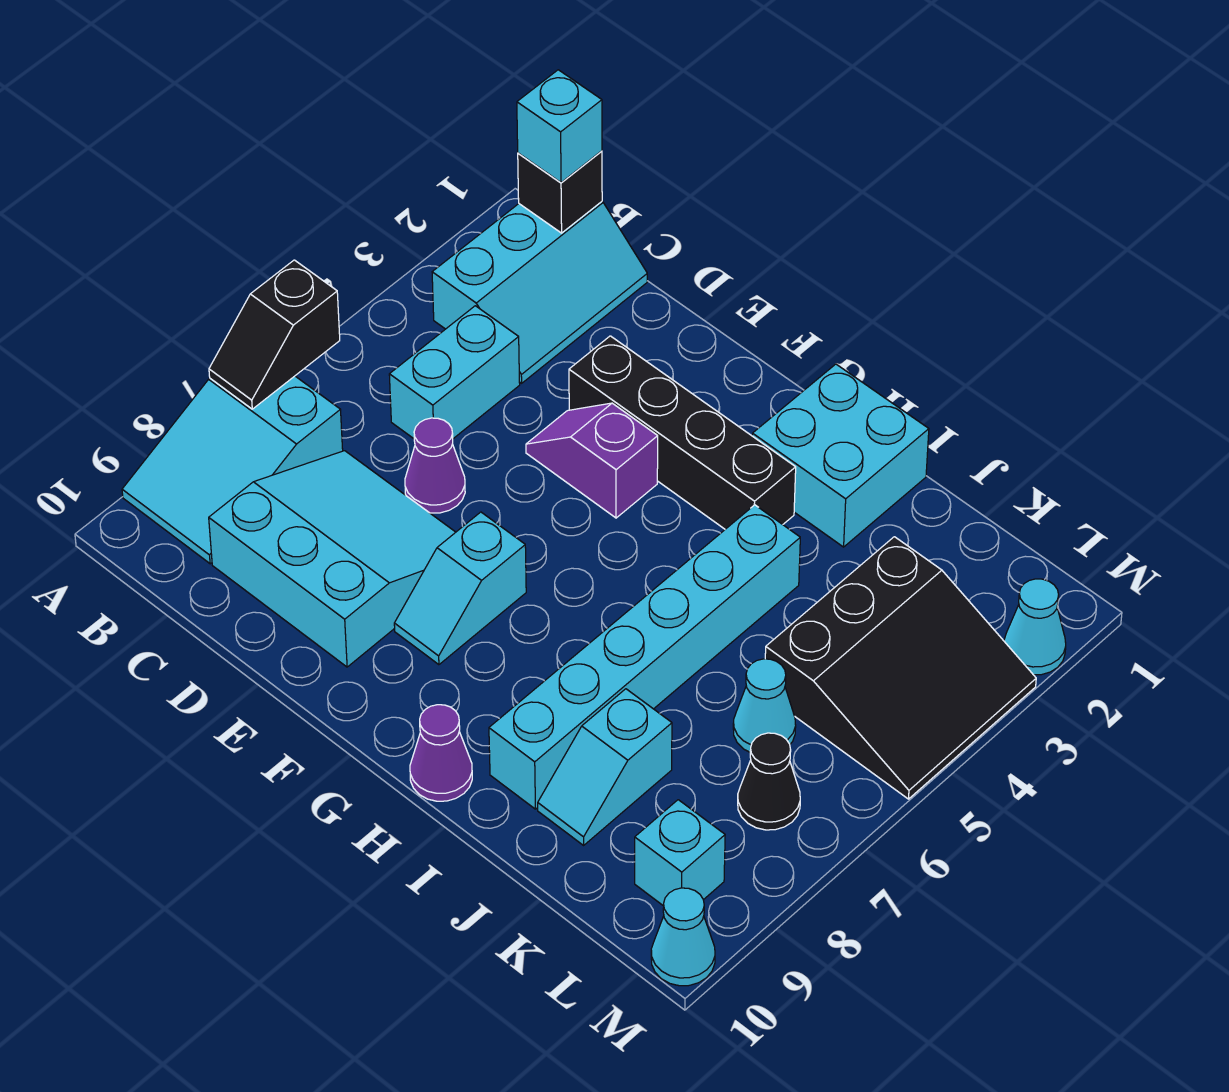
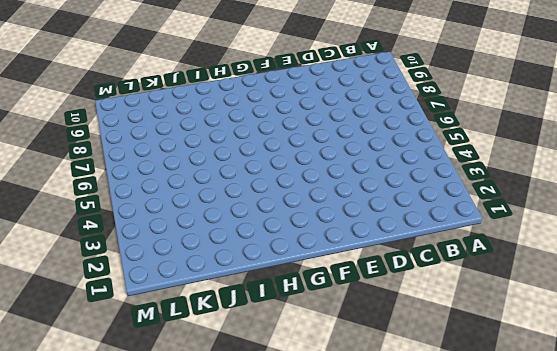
none -> cyan slope A7:B9 level 1 top 7
none -> cyan slope B1:C3 level 1 top B
none -> cyan brick C4:C5 level 1

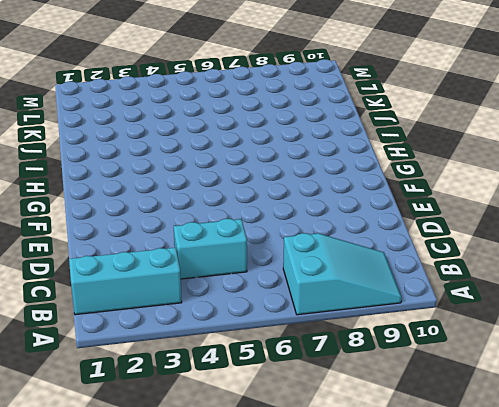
none -> cyan slope C7:E9 level 1 top 9
none -> purple cone D6 level 1
none -> black brick E3:H3 level 1

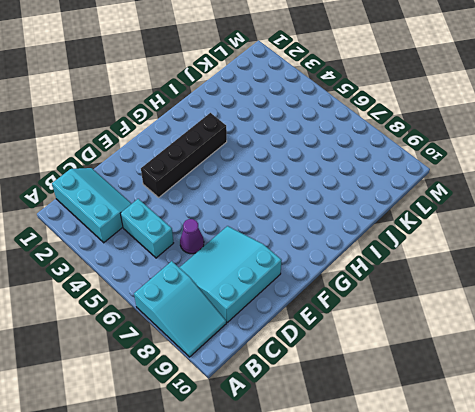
none -> purple slope E4:F4 level 1 top F
none -> cyan slope F7:F8 level 1 top 7
none -> cyan brick H1:I2 level 1

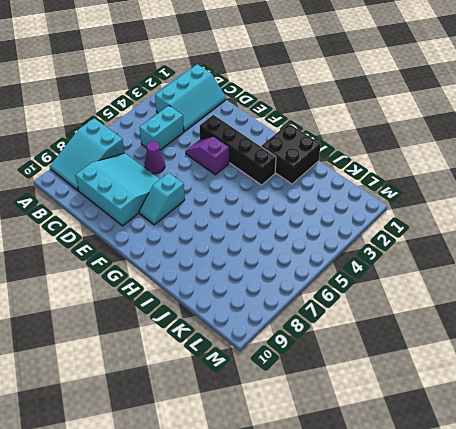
black brick H1:I2 level 1 -> cyan brick H1:I2 level 1
none -> purple cone H10 level 1
none -> cyan brick I4:I9 level 1
none -> cyan slope J8:J9 level 1 top 8

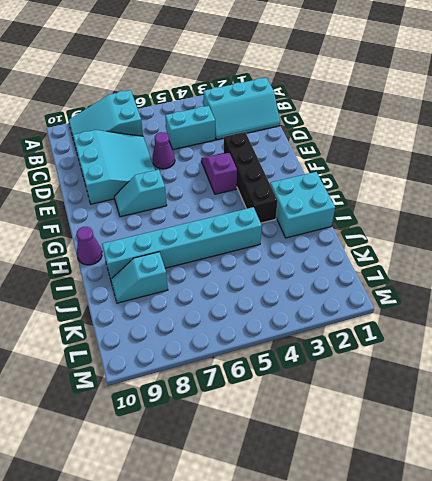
none -> black slope K3:M5 level 1 top K
none -> cyan cone K6 level 1
none -> black cone L7 level 1

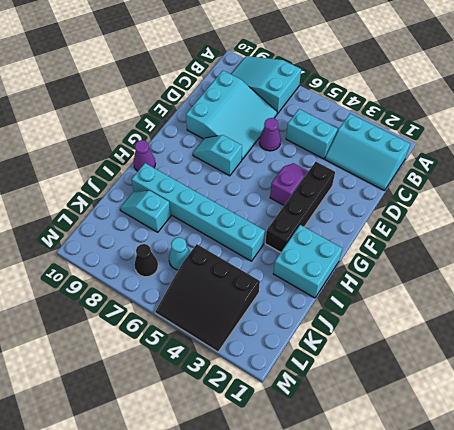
none -> cyan brick L9 level 1
none -> cyan cone M2 level 1
none -> cyan cone M10 level 1

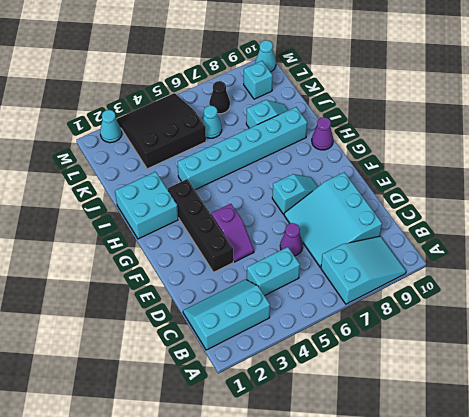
none -> black slope A6:A7 level 2 top 6
none -> black brick B1 level 2
none -> cyan brick B1 level 3

